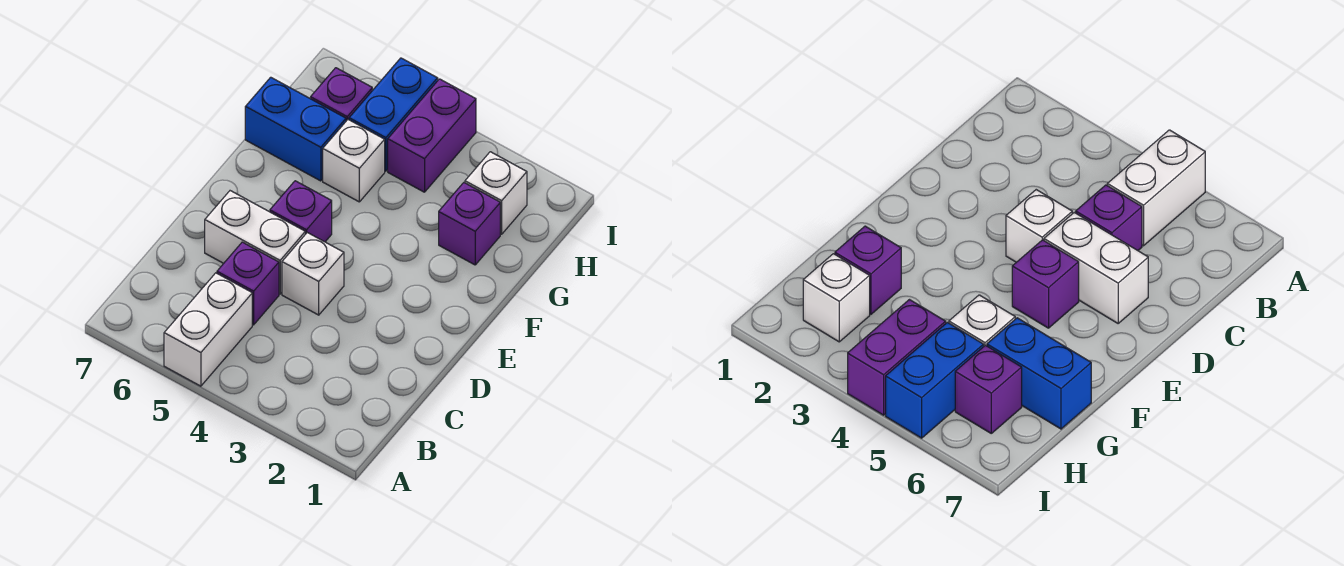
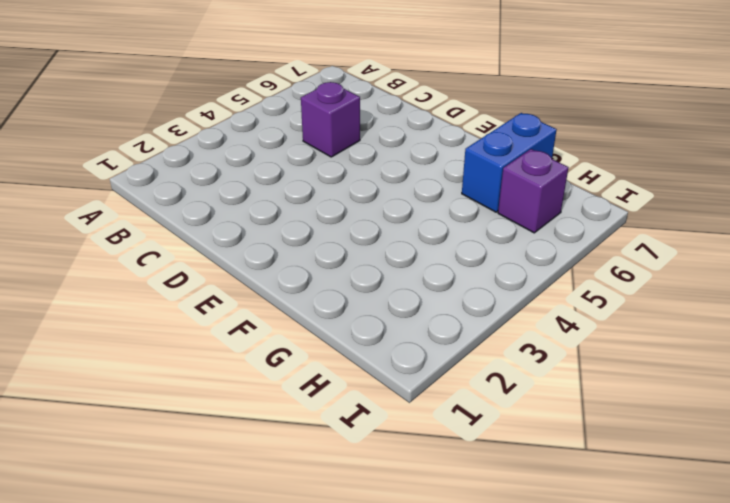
none -> white brick A5:B5 level 1
none -> white brick D4 level 1
none -> white brick D5:D6 level 1

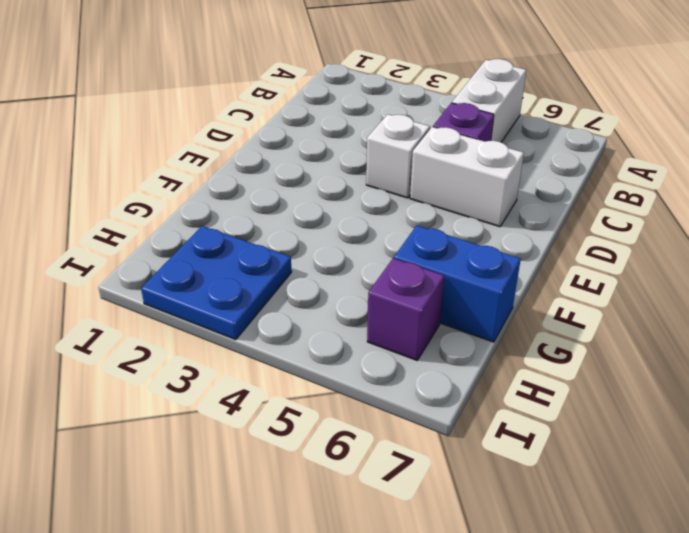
blue plate H2:I3 level 1 -> white brick H2 level 1
none -> purple brick E5 level 1
none -> purple brick G2 level 1
none -> white brick G5 level 1

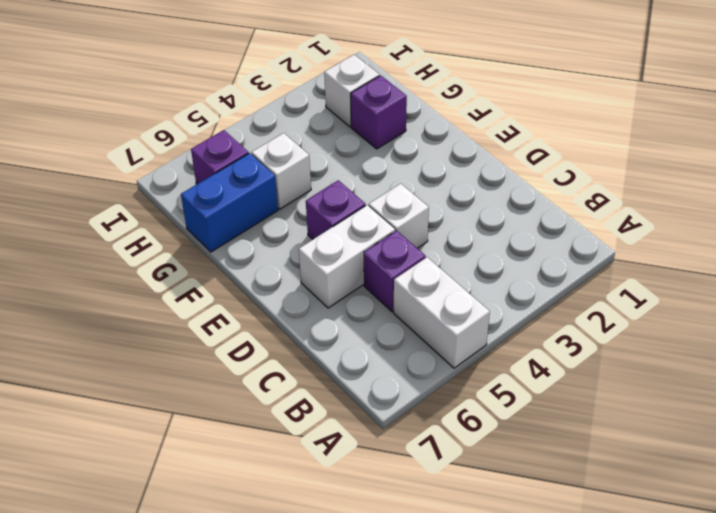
none -> purple brick H4:I4 level 1
none -> blue brick H5:I5 level 1

